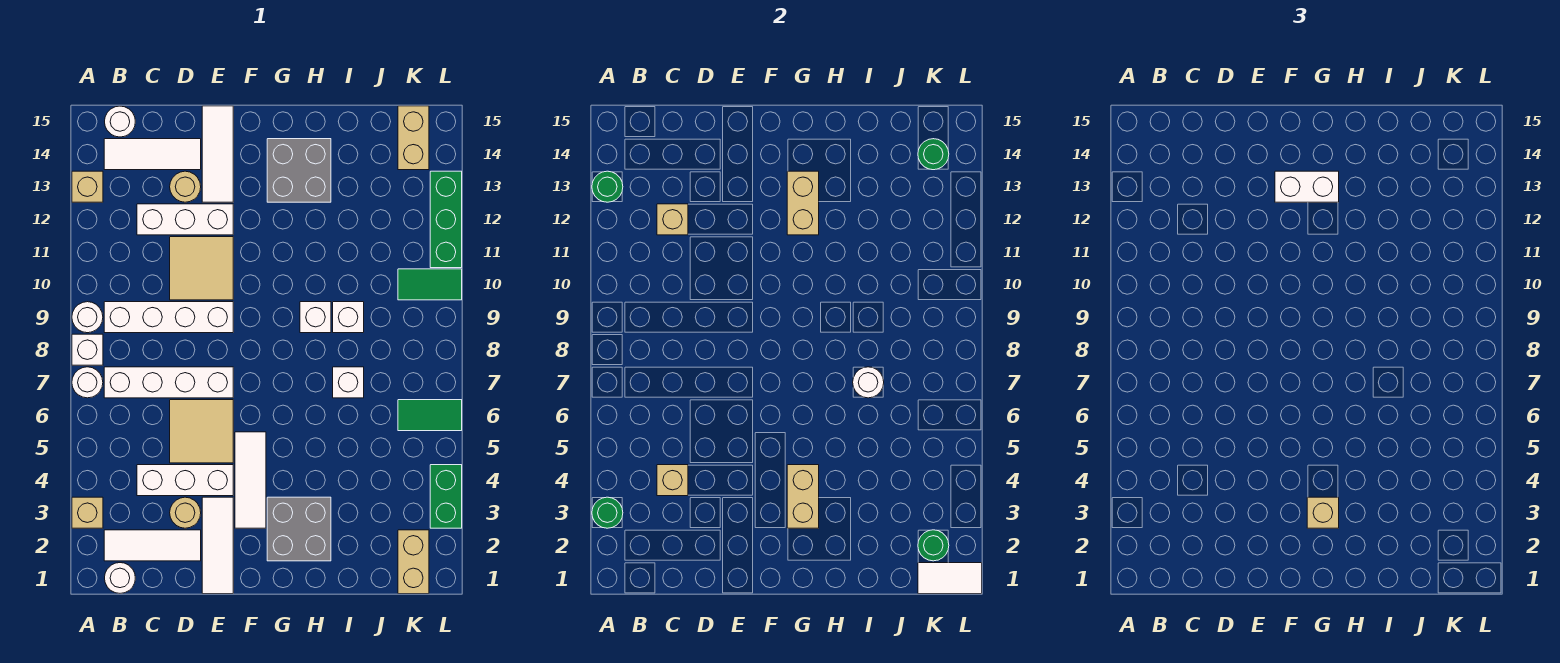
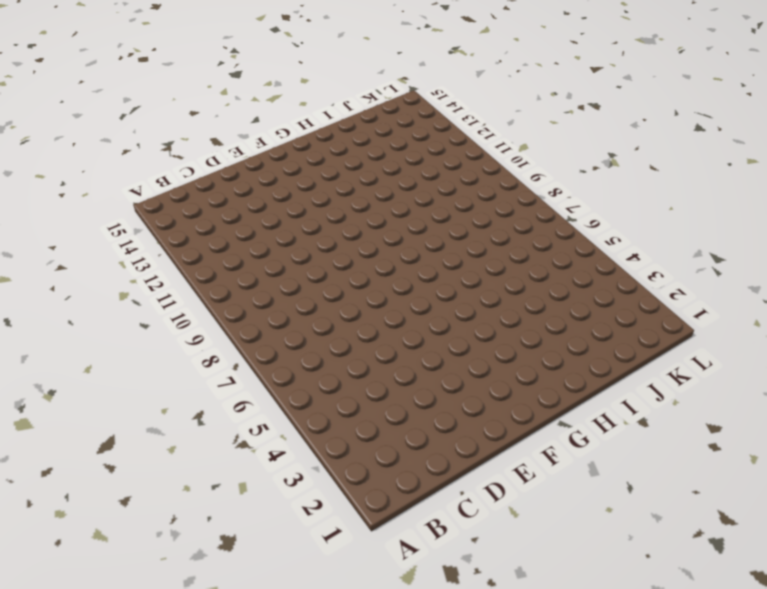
none -> tan brick A3 level 1
none -> white round brick A7 level 1
none -> white brick A8 level 1
none -> white round brick A9 level 1

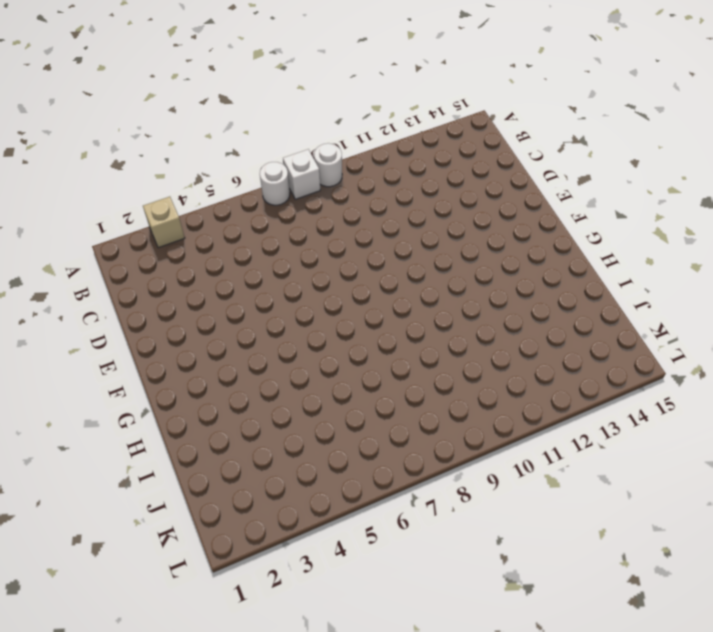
none -> tan brick A13 level 1
none -> white round brick B1 level 1
none -> white tile B2:D2 level 1
none -> white brick B7:E7 level 1

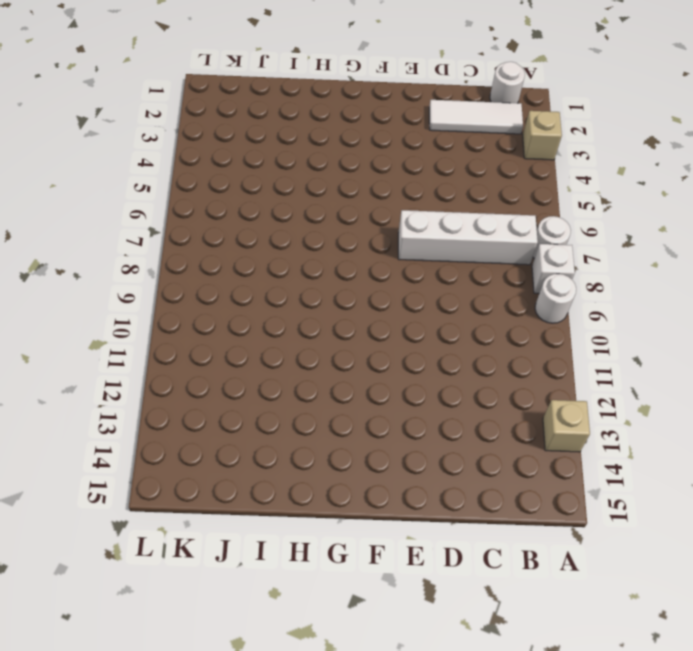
none -> white brick B9:E9 level 1
none -> white tile B14:D14 level 1
none -> white round brick B15 level 1
none -> white brick C4:E4 level 1

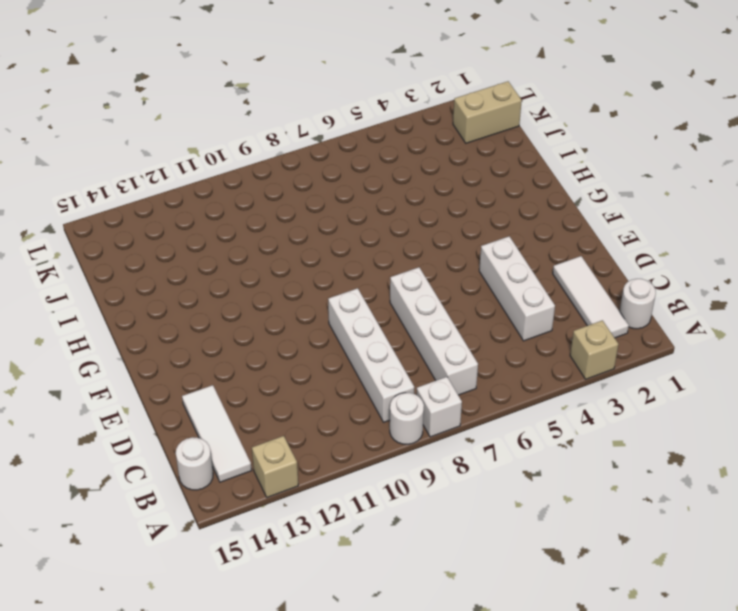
none -> white round brick A7 level 1
none -> white brick C12:E12 level 1
none -> tan round brick D3 level 1
none -> tan tile D5:E6 level 1

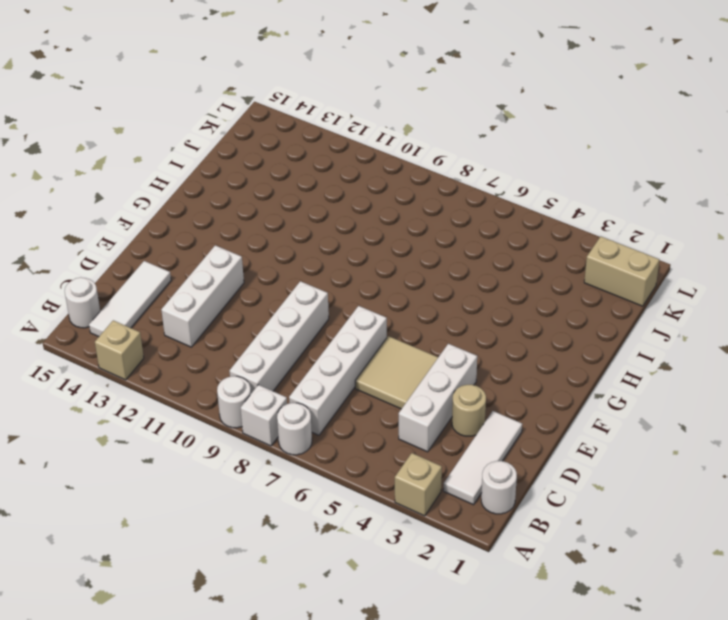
none -> tan tile D10:E11 level 1
none -> tan round brick D13 level 1
none -> white tile E1:E3 level 1
none -> white tile E13:E15 level 1

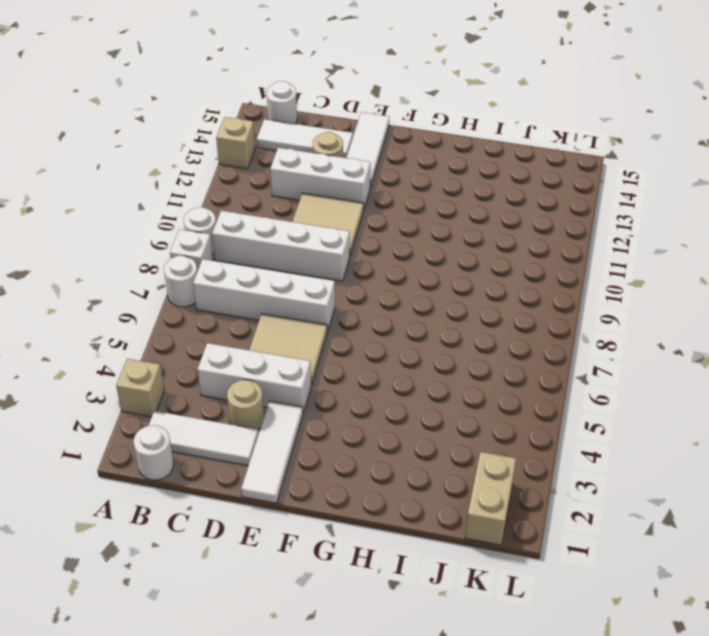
none -> white tile F3:F5 level 1
none -> grey brick G2:H3 level 1
none -> grey brick G13:H14 level 1
none -> white brick H9 level 1

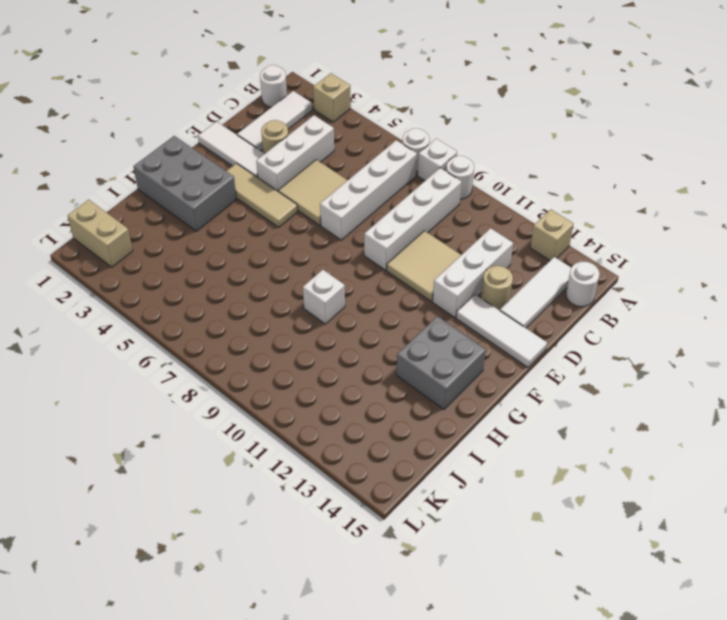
tan tile F3:F5 level 1 -> white tile F3:F5 level 1
grey brick G1:H3 level 1 -> grey brick G2:H3 level 1
none -> white brick I7 level 1
none -> white brick I9 level 1
none -> green tile K6:L6 level 1
none -> green tile K10:L10 level 1

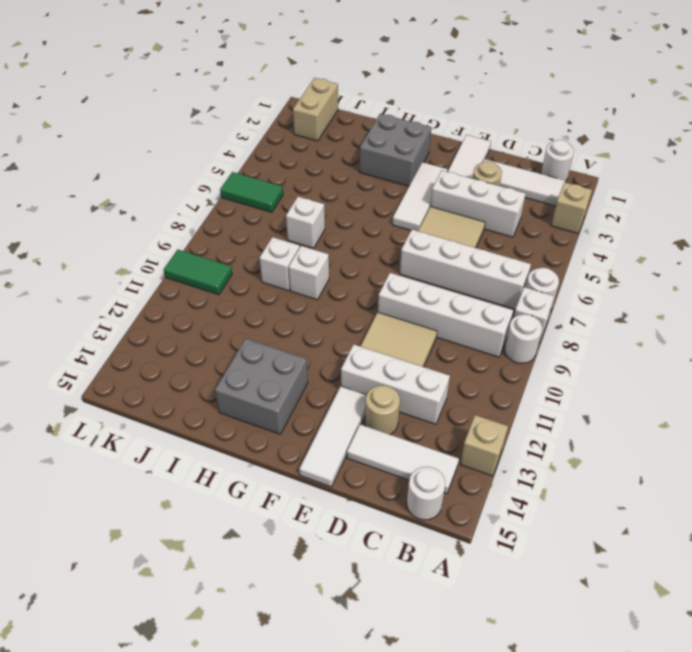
none -> tan brick K14:K15 level 1
none -> green brick L3:L4 level 1
none -> green brick L11:L13 level 1
none -> green round brick A3 level 2

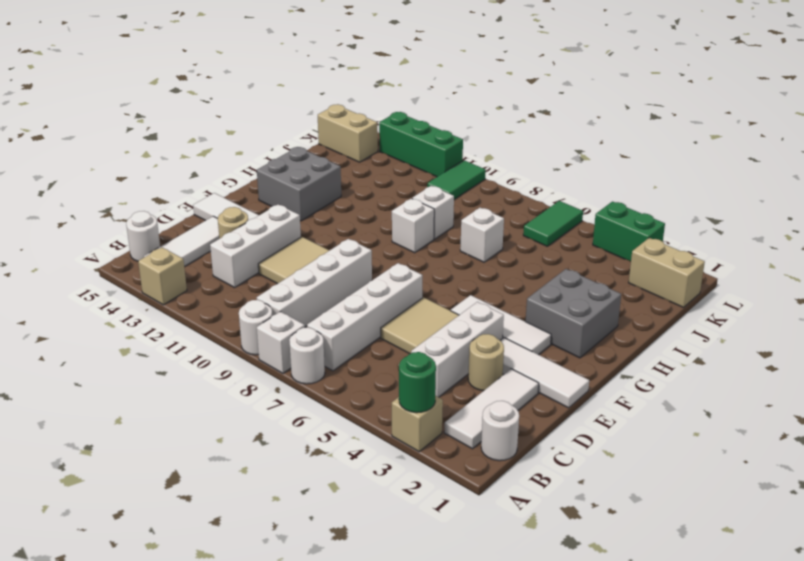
none -> green round brick A13 level 2
none -> tan brick C4 level 2
none -> tan brick C12 level 2
none -> tan brick G3:G4 level 2

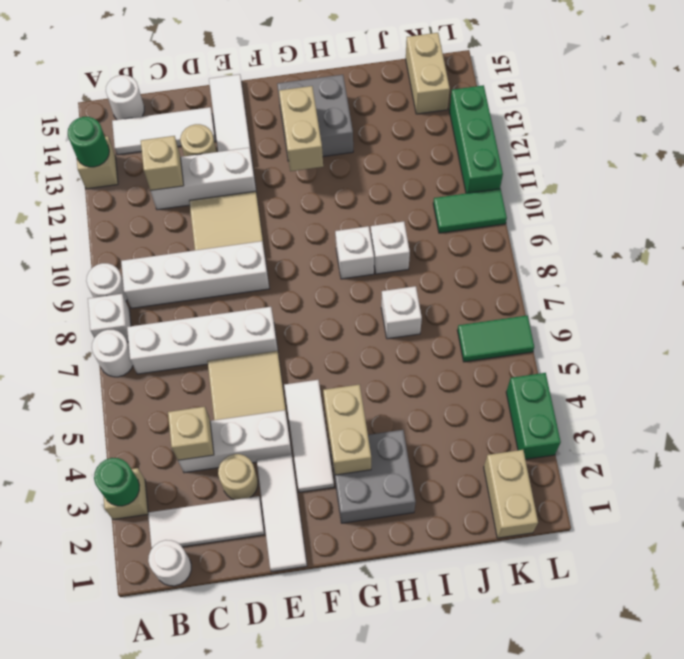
none -> white round brick I7 level 2
none -> white tile K1:L1 level 2
none -> green round brick K2 level 2
none -> green round brick K14 level 2

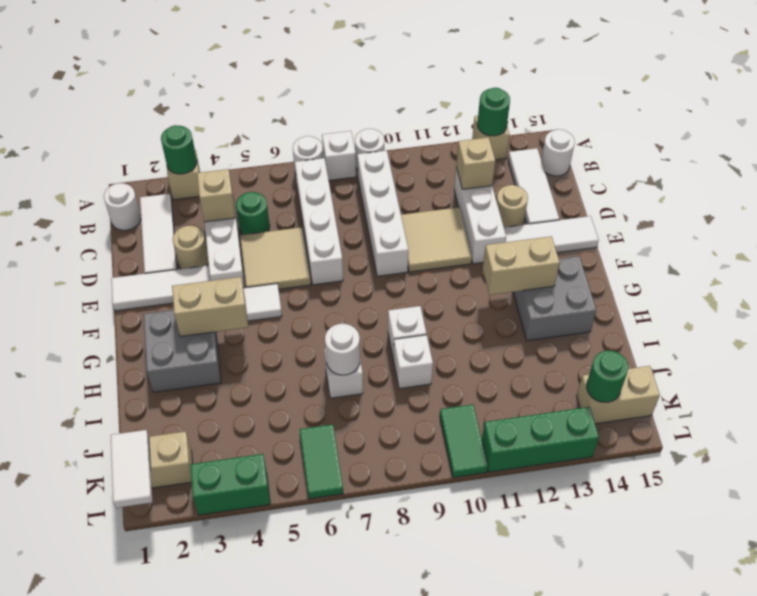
green round brick C5 level 1 -> green round brick K2 level 2
none -> white brick F13:G13 level 3
none -> tan brick G3 level 3

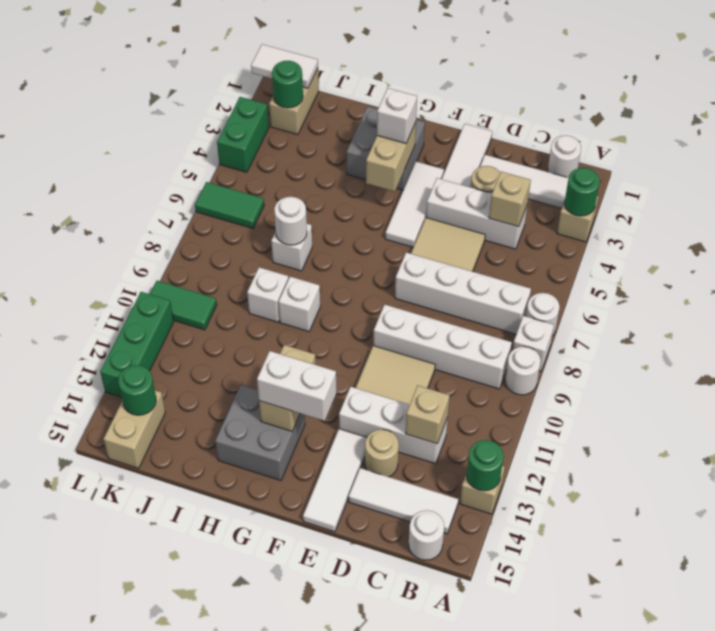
white brick G3 level 3 -> tan brick G3 level 3

